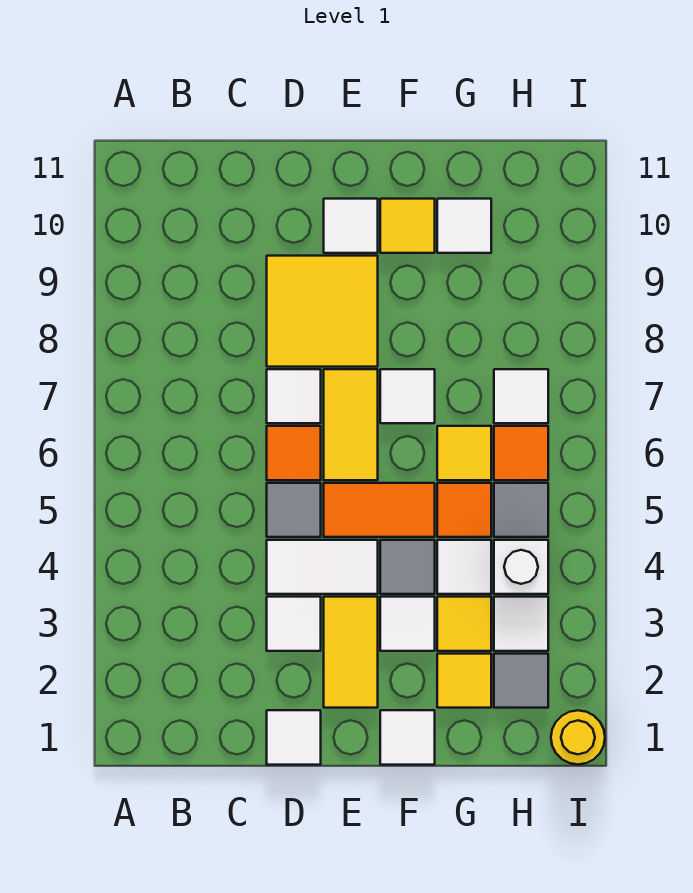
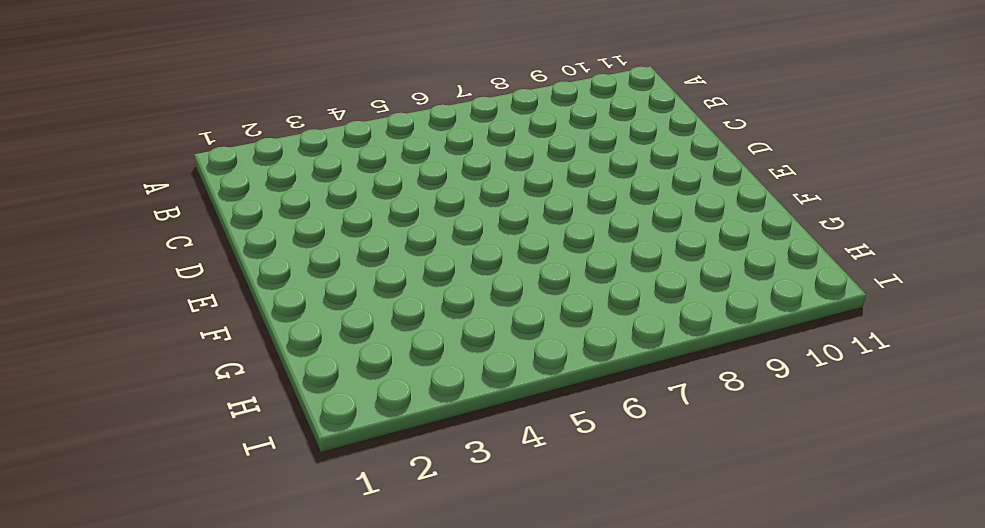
none -> white tile D1 level 1
none -> white tile D3 level 1
none -> white tile D4:E4 level 1

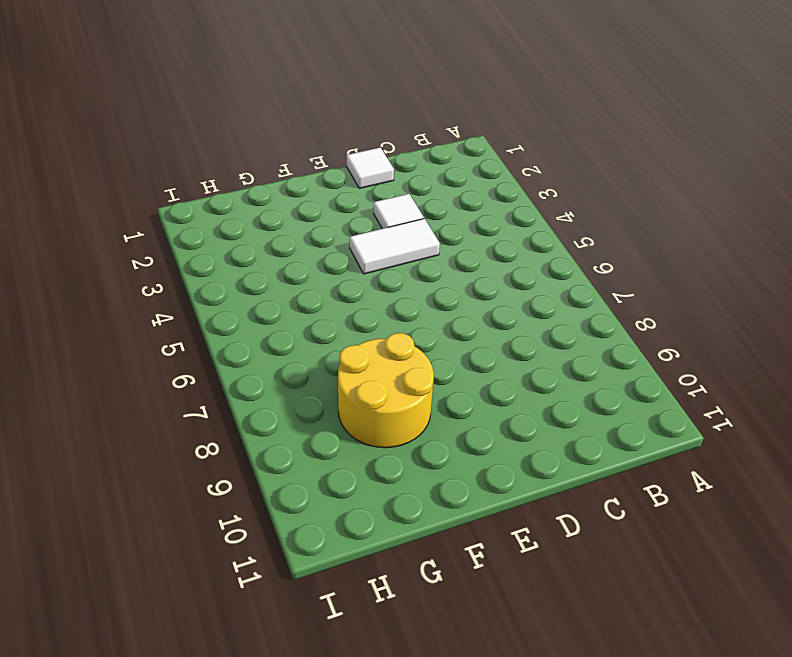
yellow round brick F8:G9 level 1 -> none
none -> grey tile D5 level 1
none -> orange tile D6 level 1
none -> white tile D7 level 1

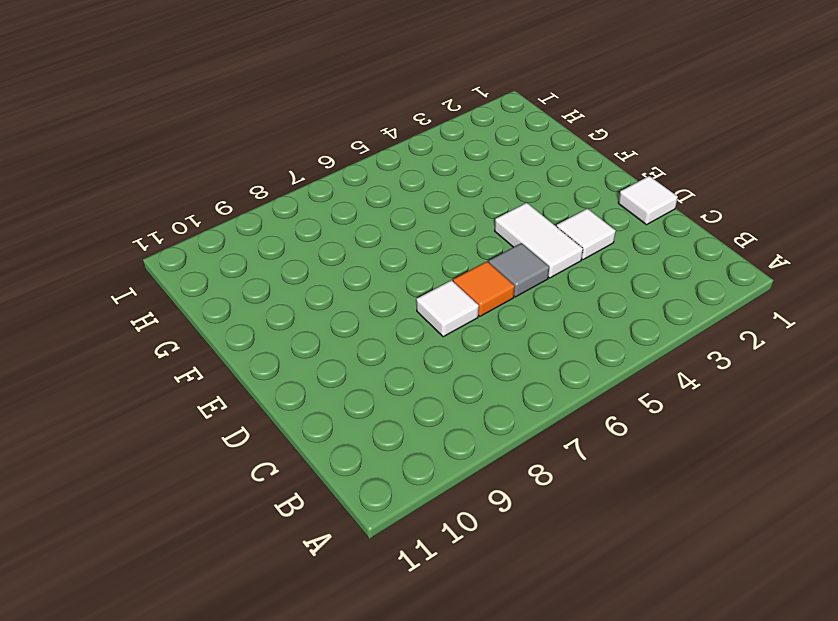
none -> yellow tile D8:E9 level 1
none -> yellow tile E2:E3 level 1
none -> orange tile E5:F5 level 1

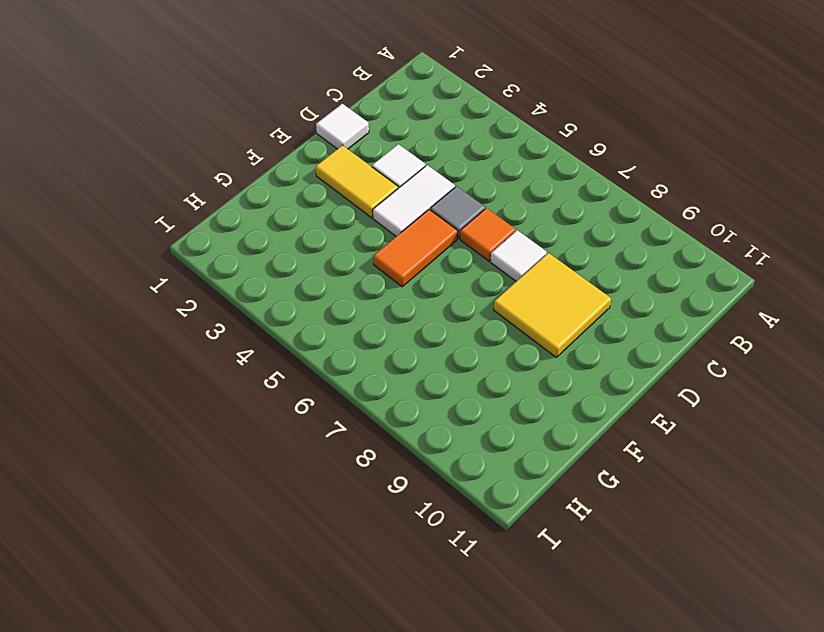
none -> yellow tile E6:E7 level 1
none -> white tile E10 level 1
none -> white tile F1 level 1

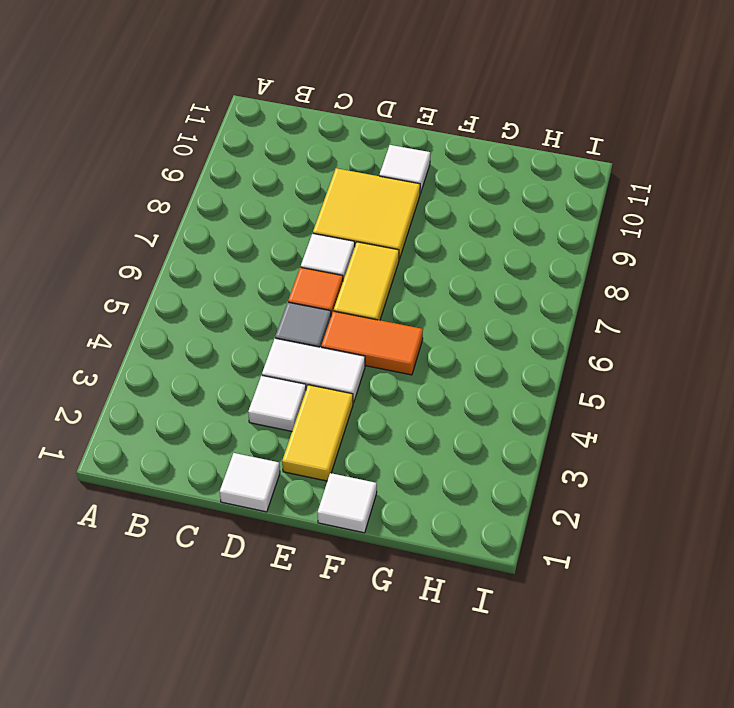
none -> white tile F3 level 1
none -> grey tile F4 level 1
none -> white tile F7 level 1

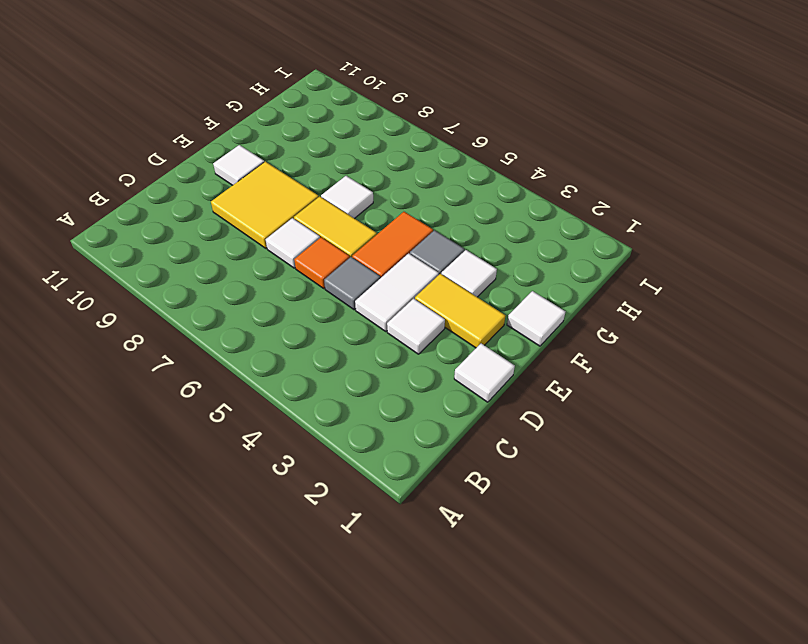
none -> yellow tile F10 level 1
none -> yellow tile G2 level 1
none -> yellow tile G3 level 1

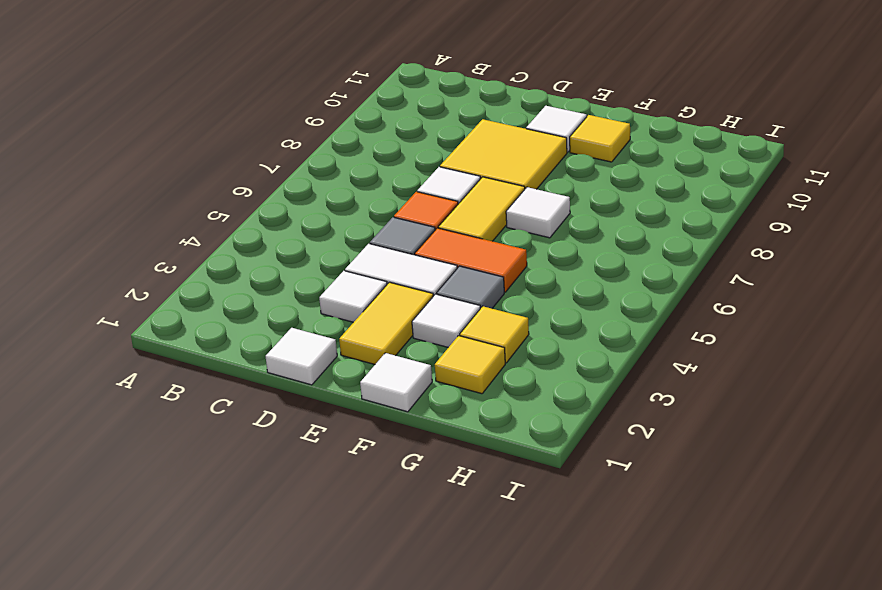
none -> white tile G4 level 1
none -> orange tile G5 level 1
none -> yellow tile G6 level 1

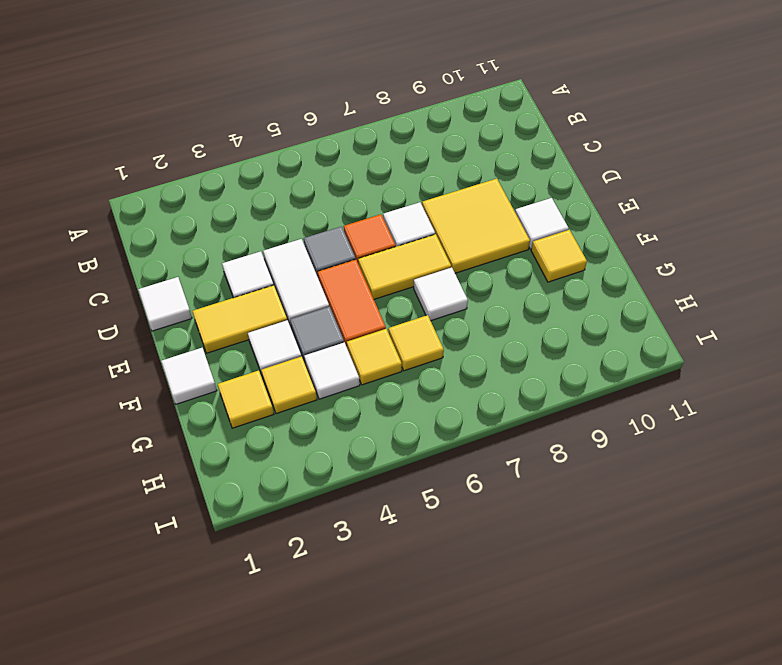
yellow tile G5 level 1 -> orange tile G5 level 1
none -> white tile G10 level 1
none -> grey tile H2 level 1
none -> white tile H3 level 1

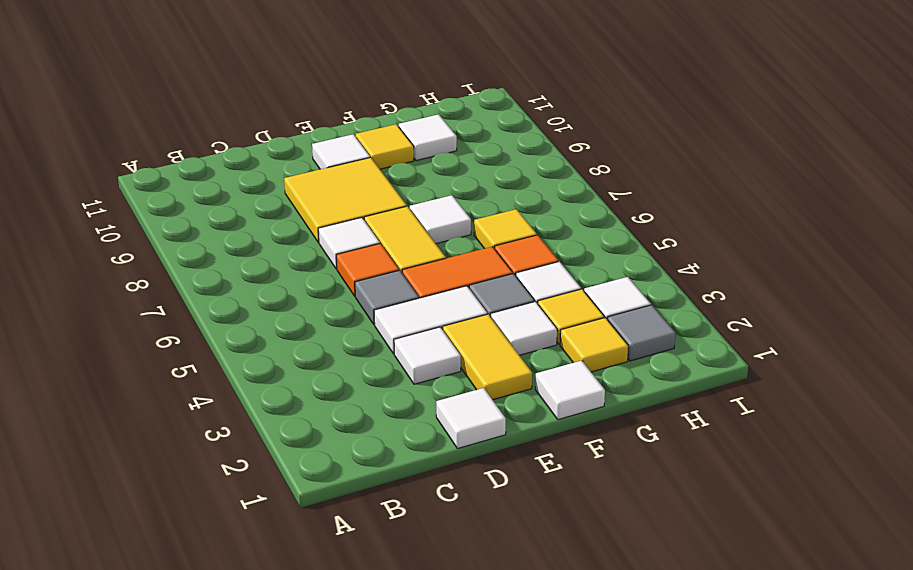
none -> white brick H4 level 1
none -> grey tile H5 level 1
none -> orange tile H6 level 1

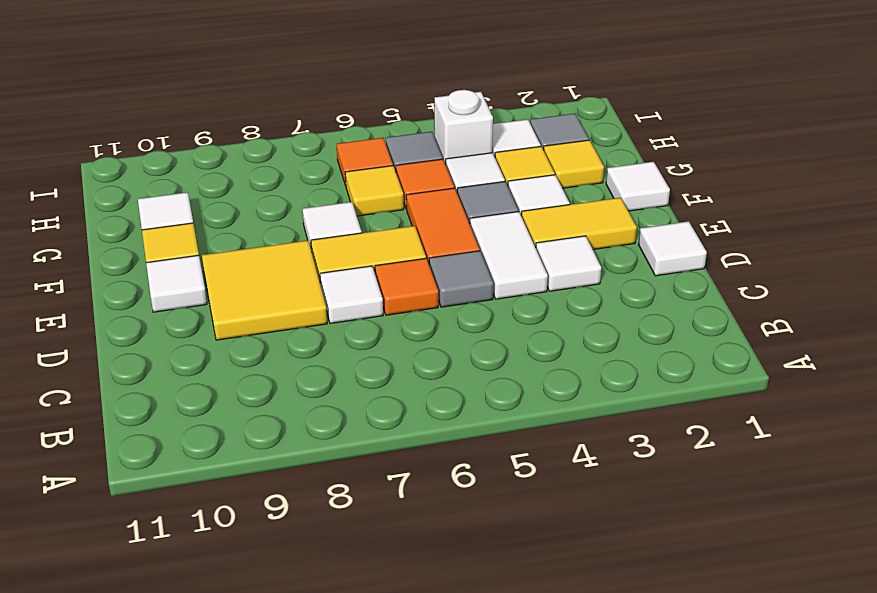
none -> white tile H7 level 1
none -> yellow round brick I1 level 1

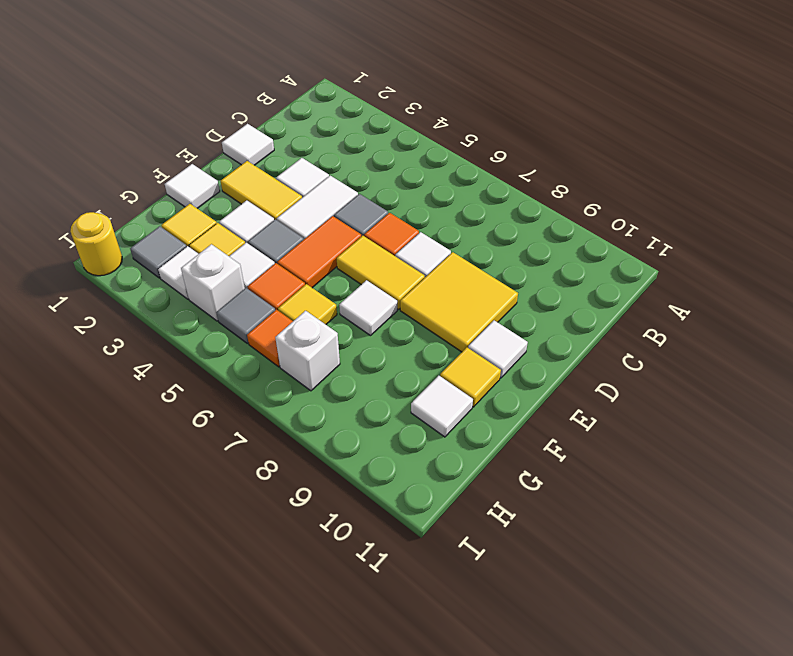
white brick H7 level 1 -> white tile H7 level 1

